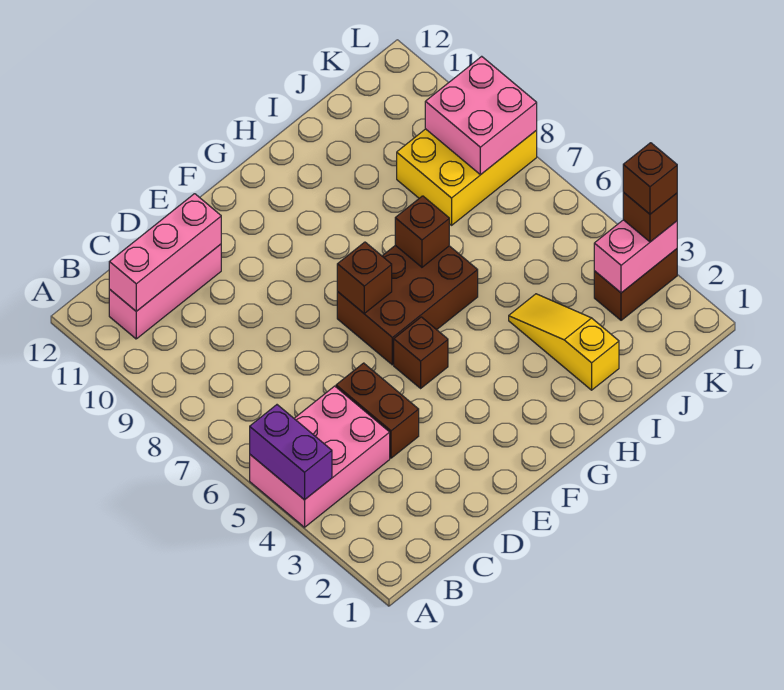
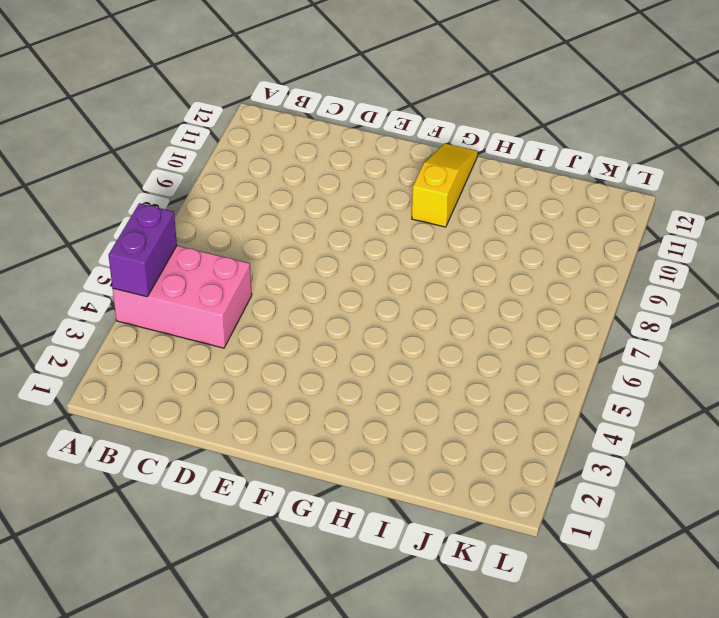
yellow slope G10:G12 level 1 top 10 -> yellow slope I2:I4 level 1 top 2
none -> pink brick B11:D11 level 1
none -> brown brick D4:D5 level 1
none -> brown brick F5 level 1

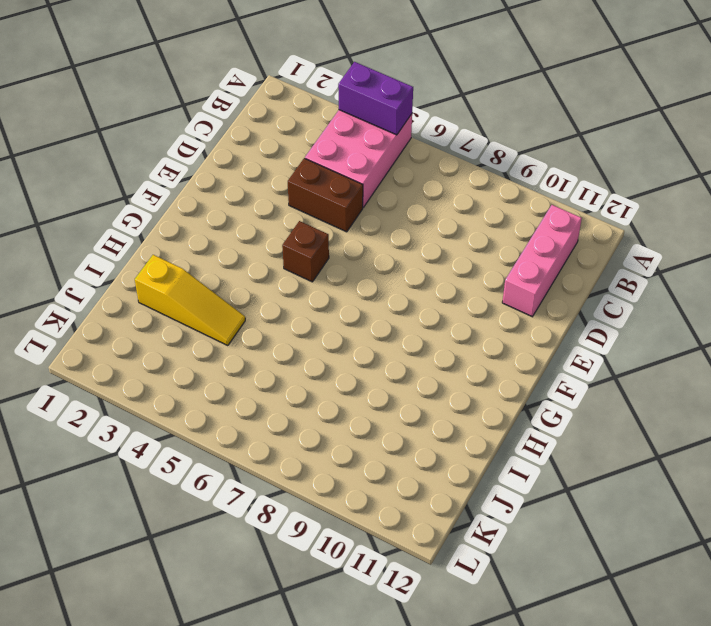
none -> brown brick F6:H7 level 1
none -> yellow brick J8:L9 level 1
none -> brown brick K3:L3 level 1

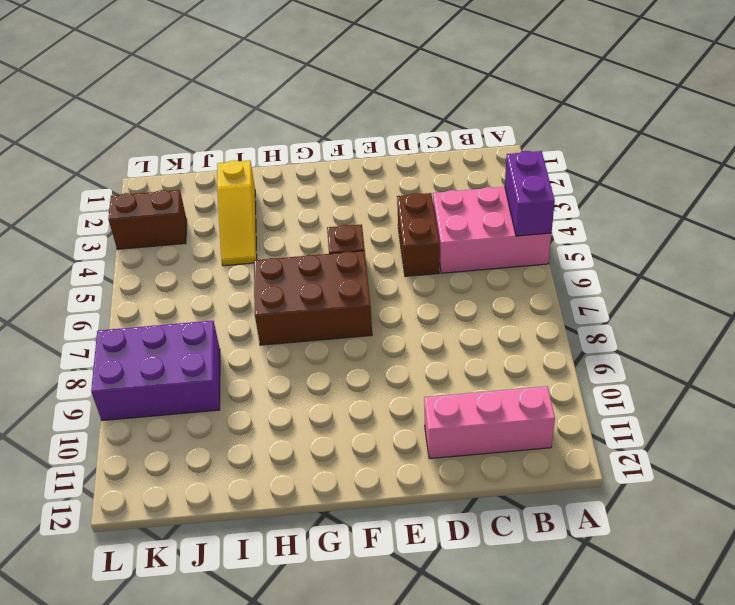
purple brick J8:L9 level 1 -> yellow brick J8:L9 level 1
none -> pink brick B11:D11 level 2
none -> brown brick F7 level 2
none -> brown brick H7 level 2

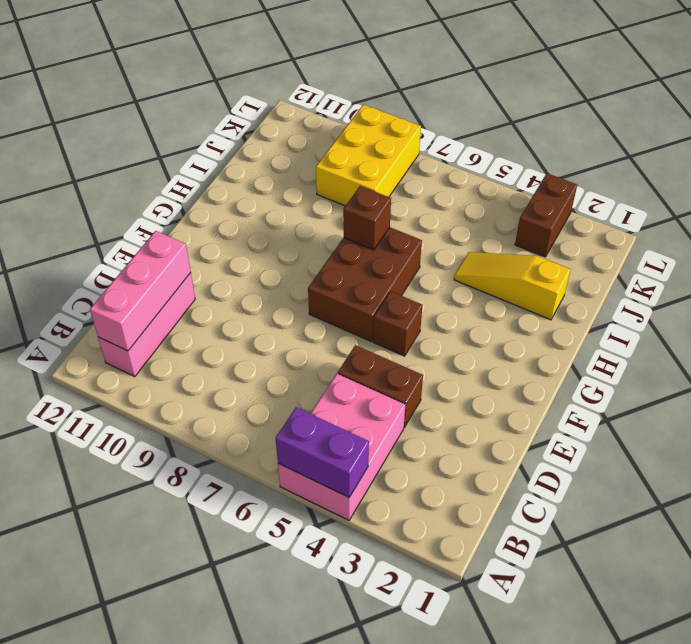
none -> brown brick F7 level 2
none -> pink brick K3:L3 level 2
none -> pink brick K8:L9 level 2

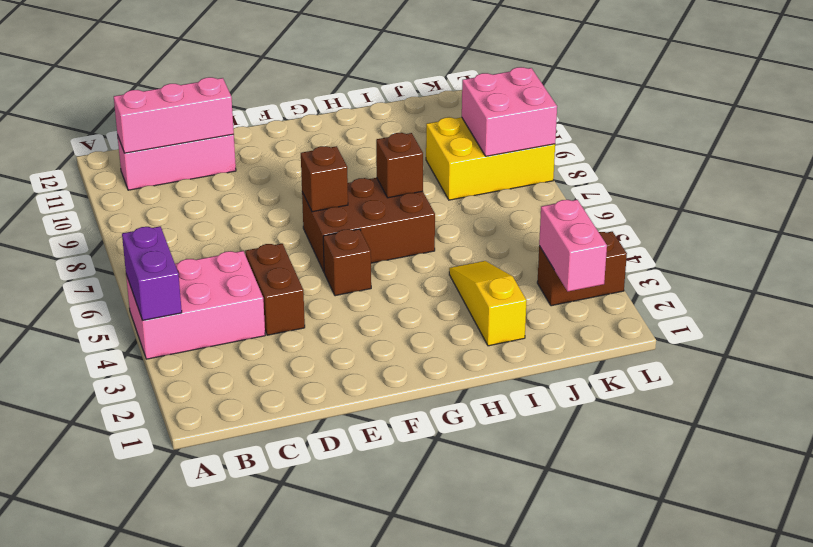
pink brick K2:K3 level 2 -> pink brick K3:L3 level 2
none -> brown brick L3 level 3
none -> brown brick L3 level 4

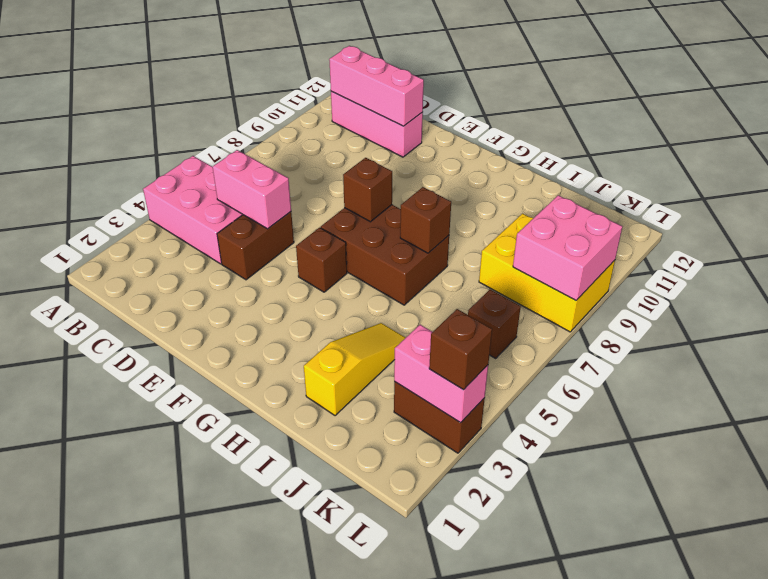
pink brick C5:D5 level 2 -> none
brown brick K6 level 1 -> brown brick L3 level 4
none -> purple brick A4:A5 level 2

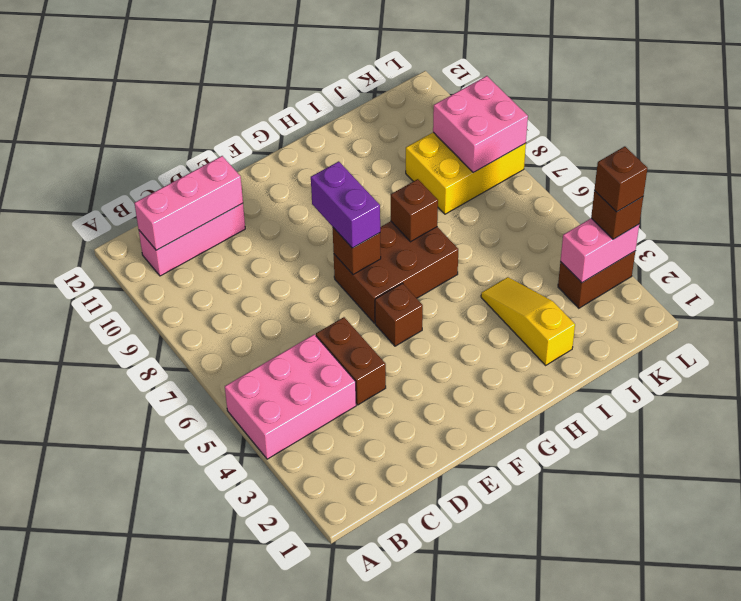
purple brick F7:F8 level 3 -> purple brick A4:A5 level 2

